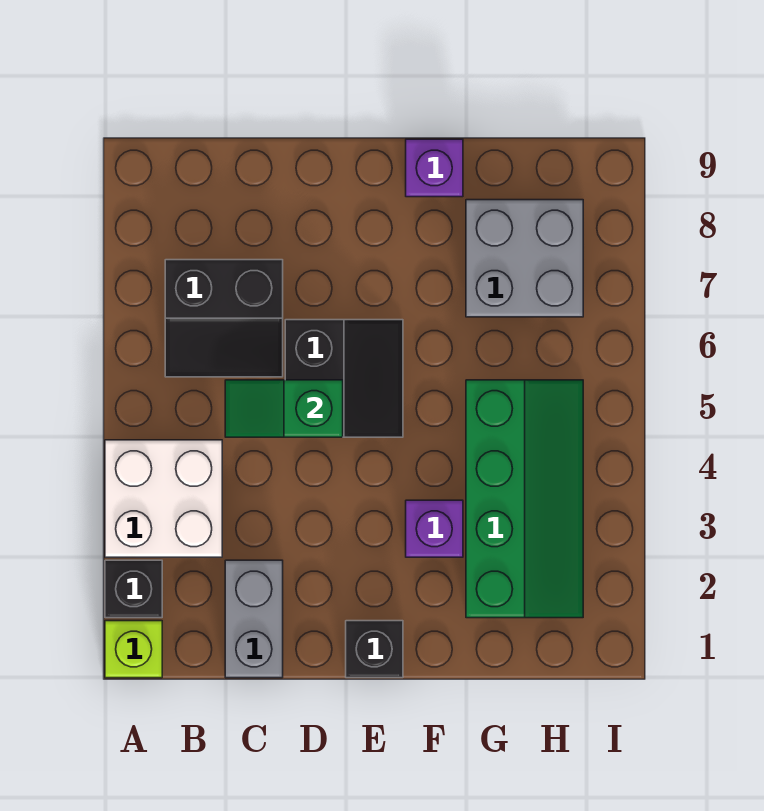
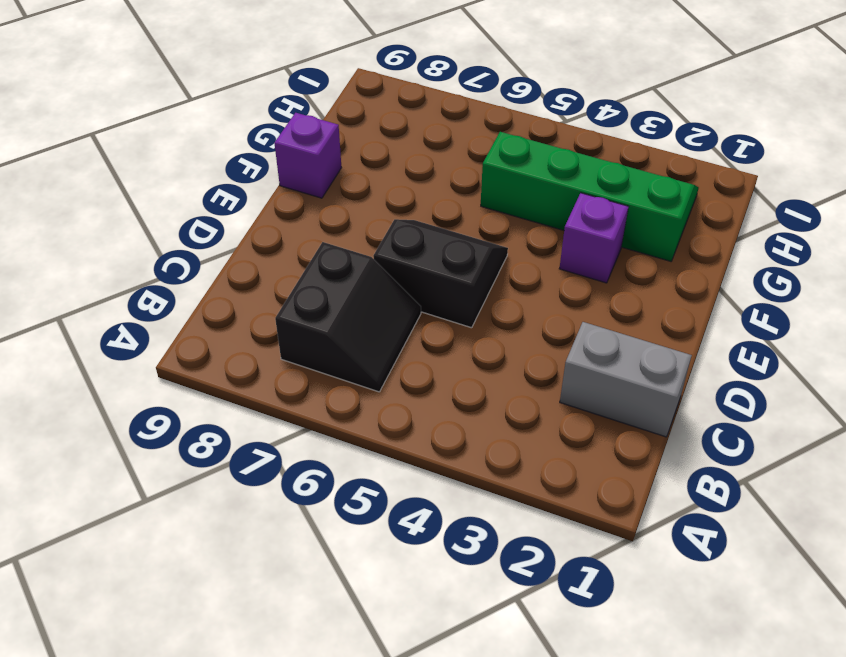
none -> lime brick A1 level 1
none -> black brick A2 level 1
none -> white brick A3:B4 level 1

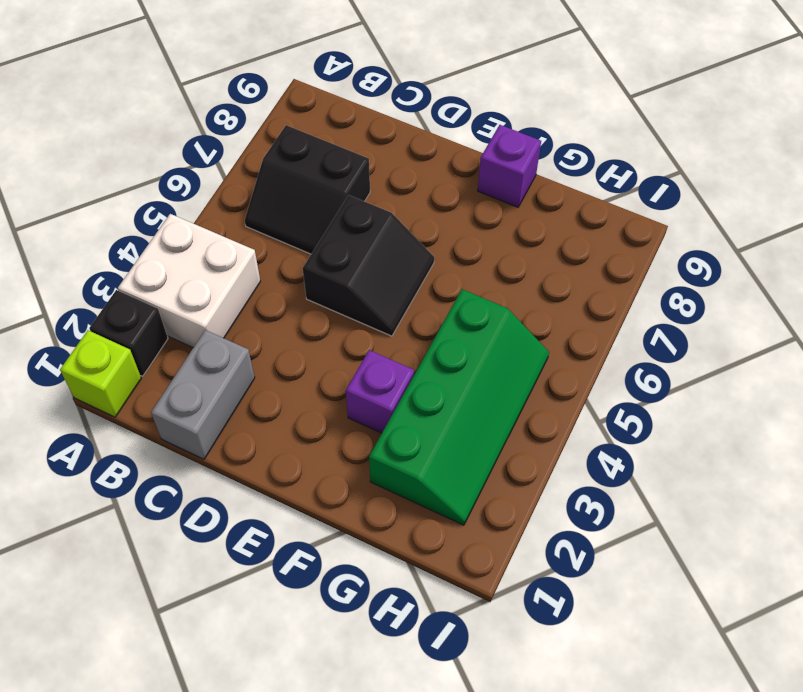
none -> black brick E1 level 1
none -> grey brick G7:H8 level 1
none -> green slope C5:D5 level 2 top D

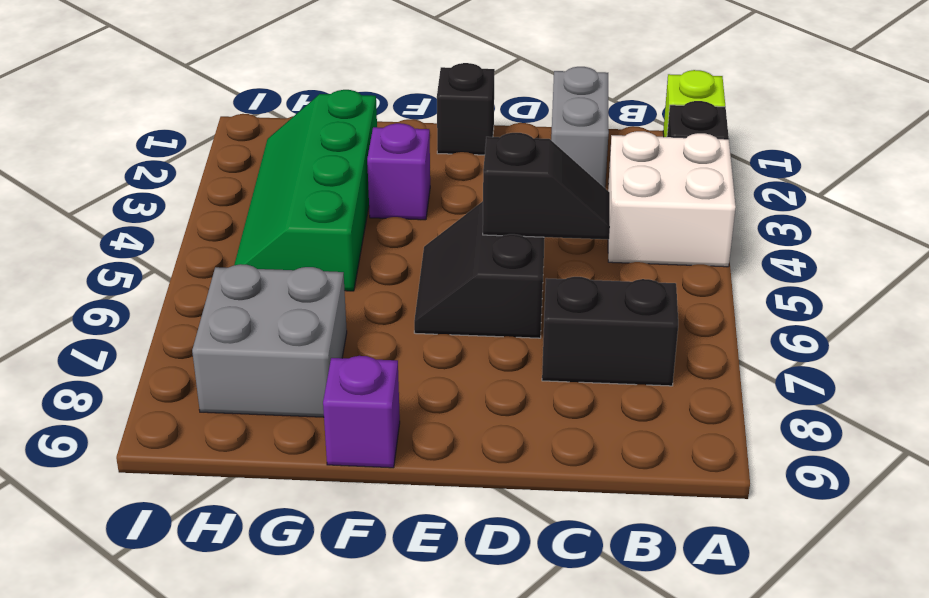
black slope C5:D5 level 2 top D -> green slope C5:D5 level 2 top D

